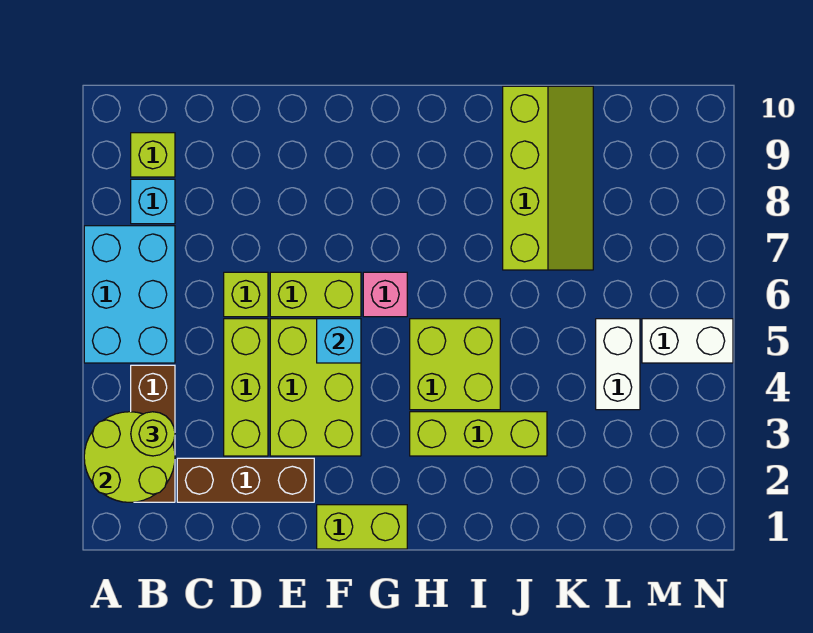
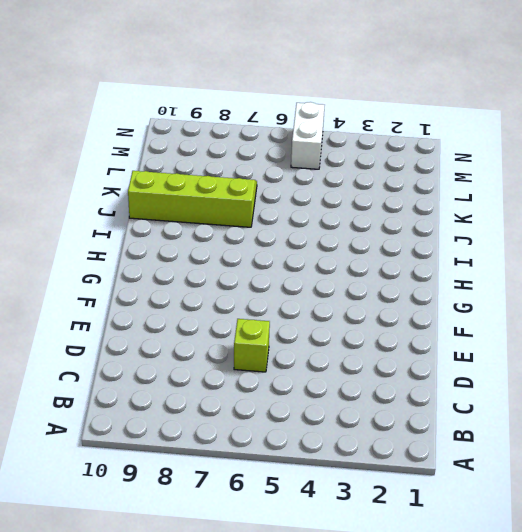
none -> cyan brick A5:B7 level 1
none -> brown brick B2:B4 level 1
none -> cyan brick B8 level 1

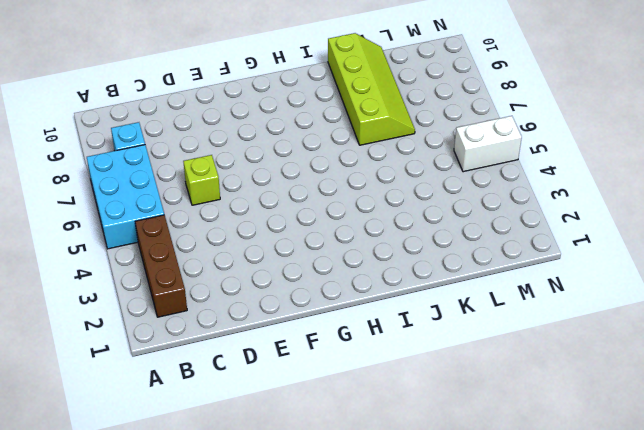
none -> lime brick B9 level 1
none -> brown brick C2:E2 level 1
none -> lime brick D3:D5 level 1

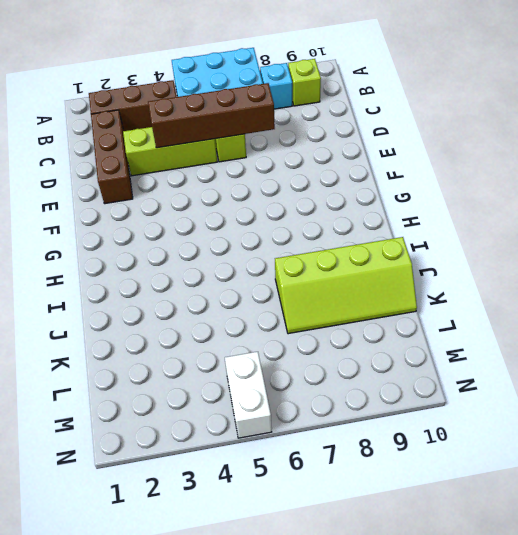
brown brick D4:D7 level 2 -> none
none -> lime brick E3:F5 level 1
none -> lime brick E6:F6 level 1
none -> lime brick F1:G1 level 1

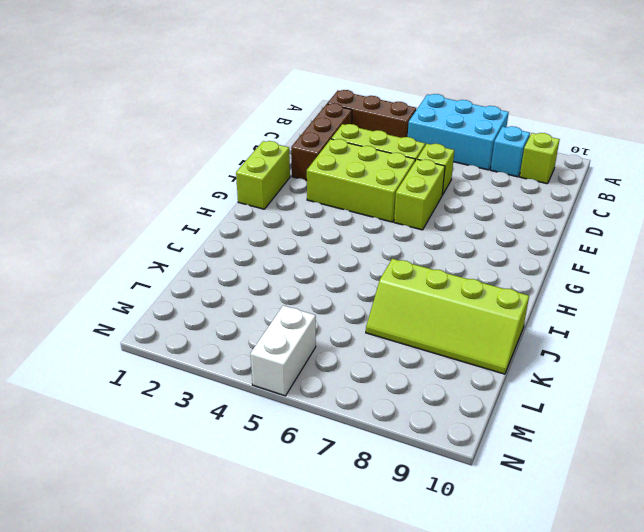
none -> pink brick G6 level 1
none -> lime brick H3:J3 level 1
none -> lime brick H4:I5 level 1

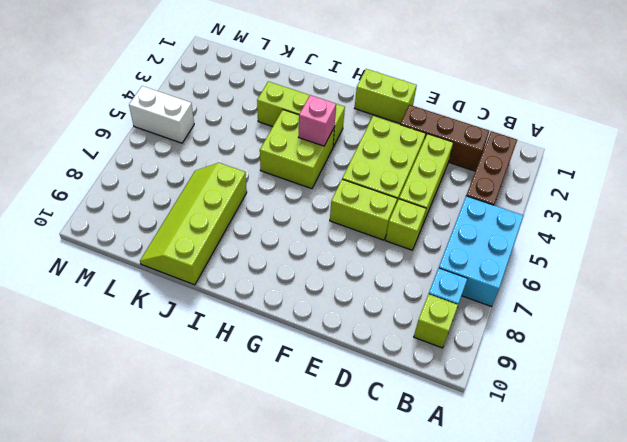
pink brick H4 level 2 -> pink brick G6 level 1
none -> white brick L4:L5 level 1
none -> lime round brick A2:B3 level 2
none -> cyan brick F5 level 2

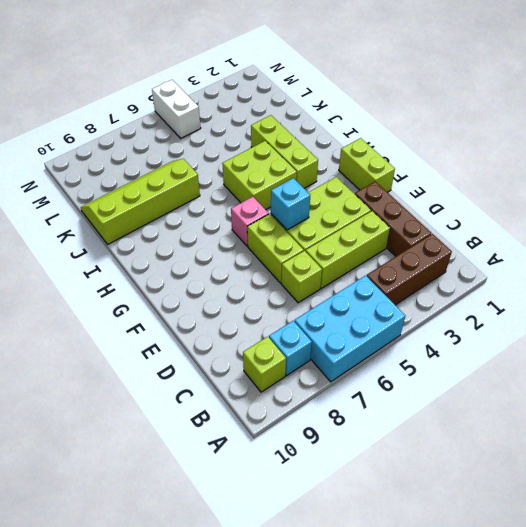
none -> white brick L4:L5 level 1
none -> lime round brick A2:B3 level 2
none -> lime round brick B3 level 3

